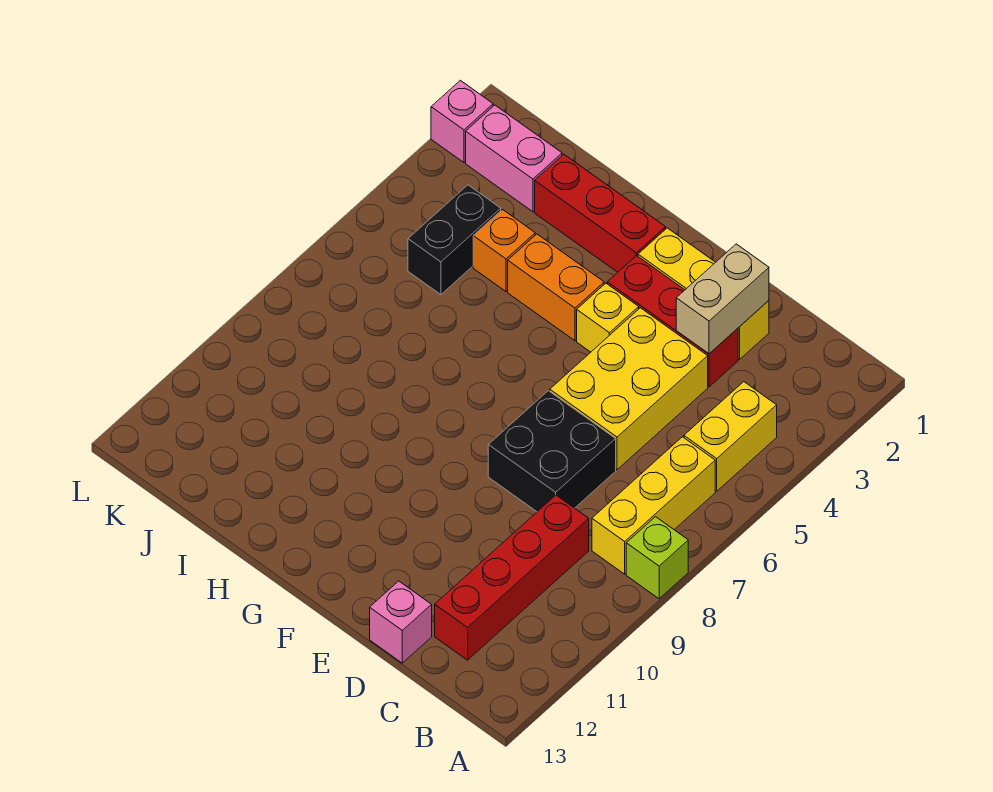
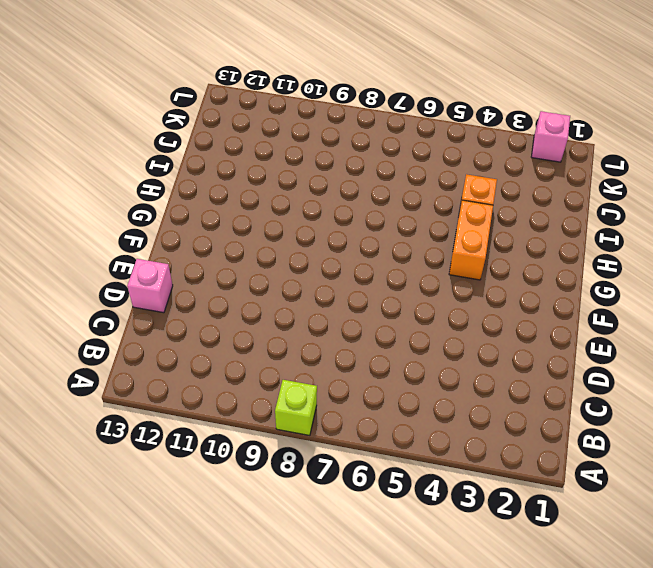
none -> yellow brick B4:B5 level 1
none -> yellow brick B6:B8 level 1
none -> red brick C9:C12 level 1

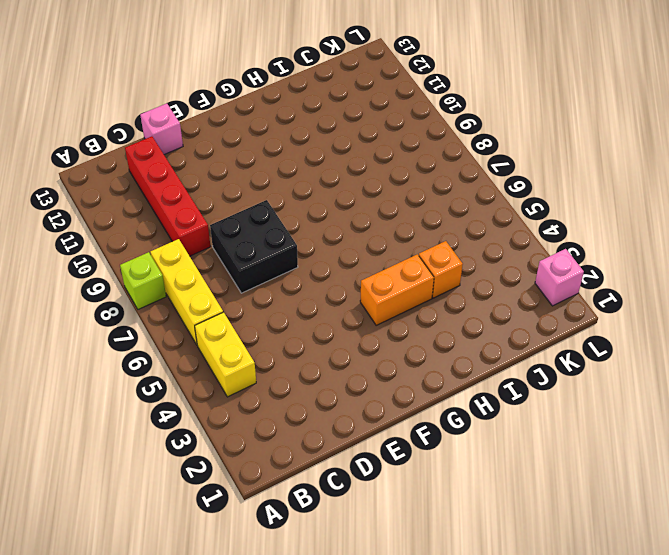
none -> yellow brick D2:F2 level 1
none -> red brick D3:F3 level 1
none -> yellow brick D4:E6 level 1

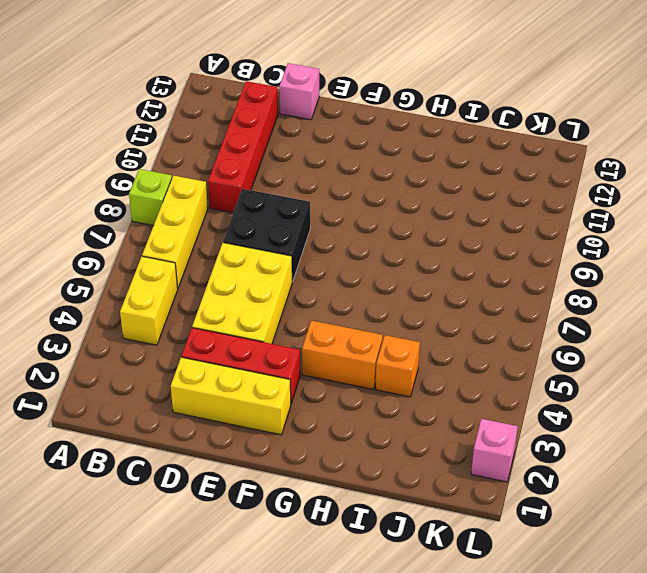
none -> yellow brick F4 level 1
none -> red brick G2:I2 level 1
none -> pink brick J2:K2 level 1

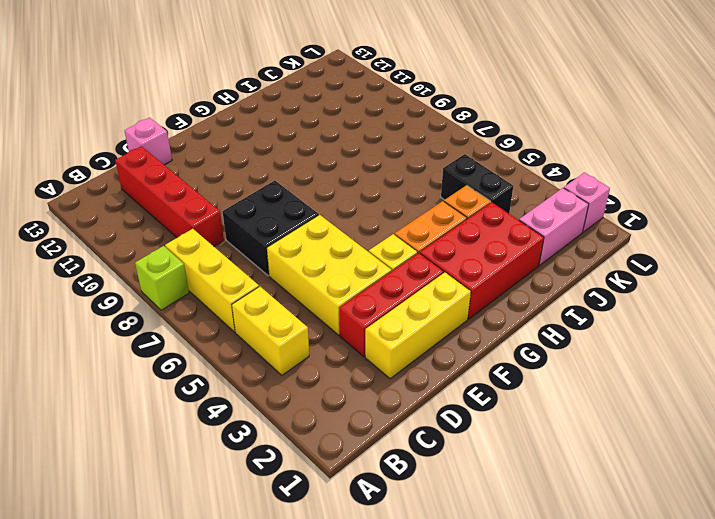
red brick G2:I3 level 1 -> red brick G2:I2 level 1
none -> tan brick D2:D3 level 2

